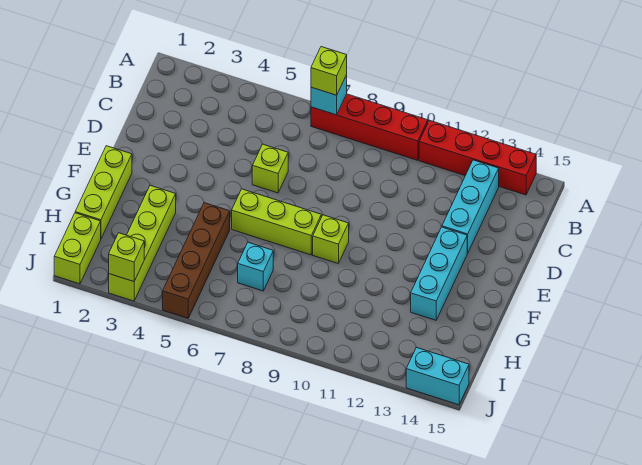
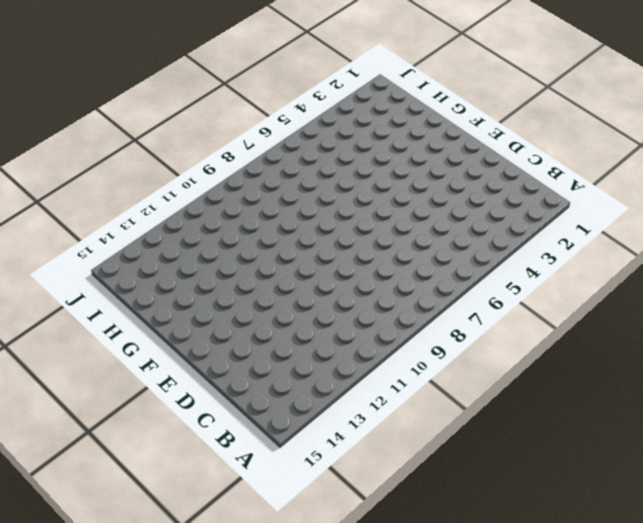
none -> red brick A7:A10 level 1
none -> red brick A11:A14 level 1
none -> cyan brick B13:D13 level 1

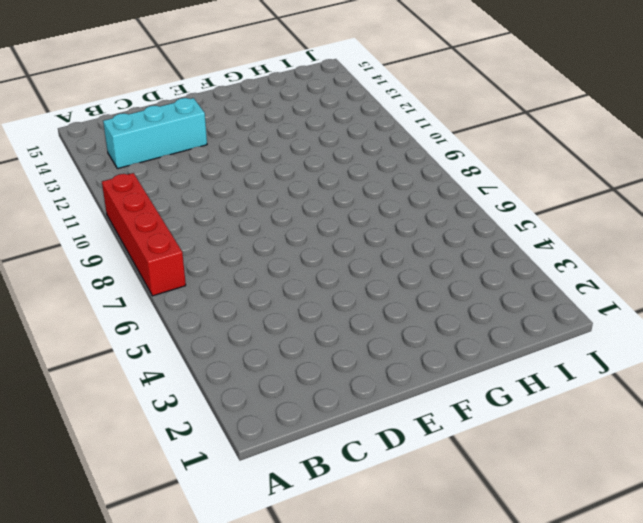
none -> red brick A11:A14 level 1
none -> lime brick D6 level 1
none -> cyan brick E13:G13 level 1

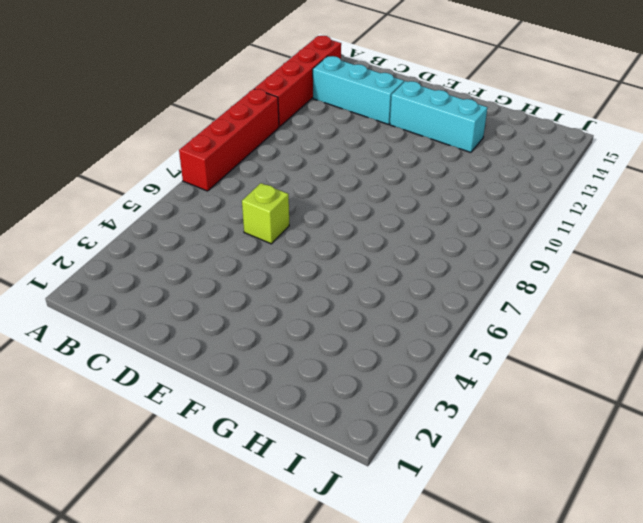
none -> lime brick F1:H1 level 1
none -> lime brick F6:F8 level 1
none -> lime brick F9 level 1

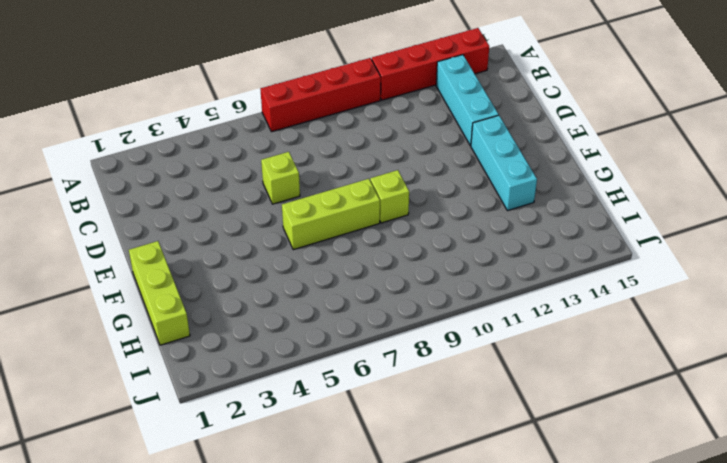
none -> lime brick G3:J3 level 1
none -> brown brick G5:J5 level 1
none -> cyan brick H7 level 1

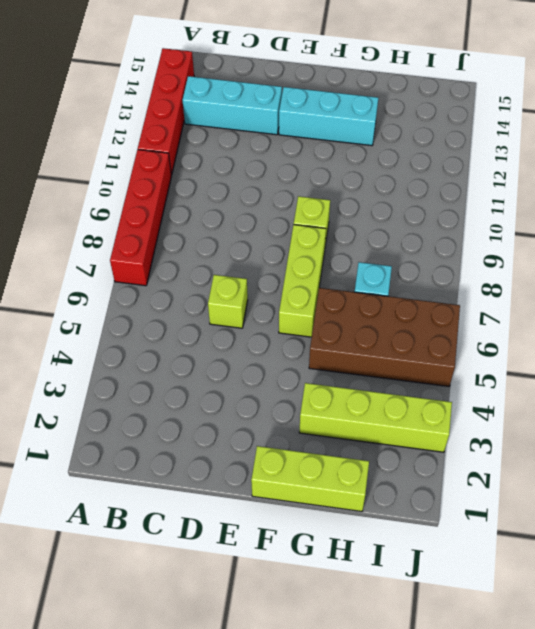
brown brick G5:J6 level 1 -> brown brick G5:J5 level 1
none -> lime brick I1:J1 level 1
none -> cyan brick J14:J15 level 1
none -> cyan brick A7 level 2

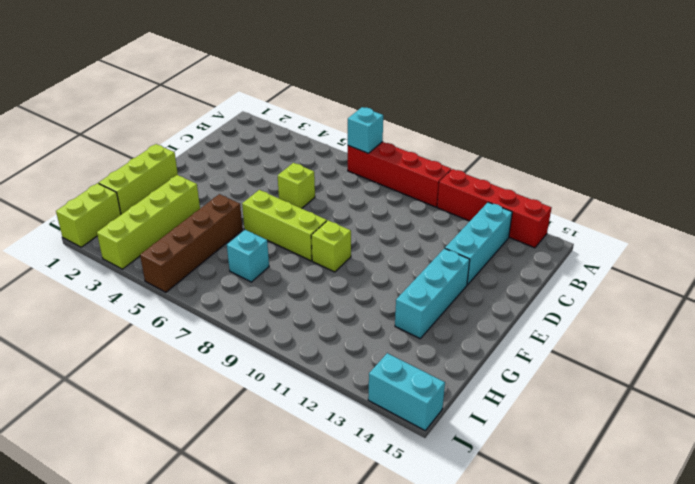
none -> lime brick J3 level 2
none -> lime brick A7 level 3

